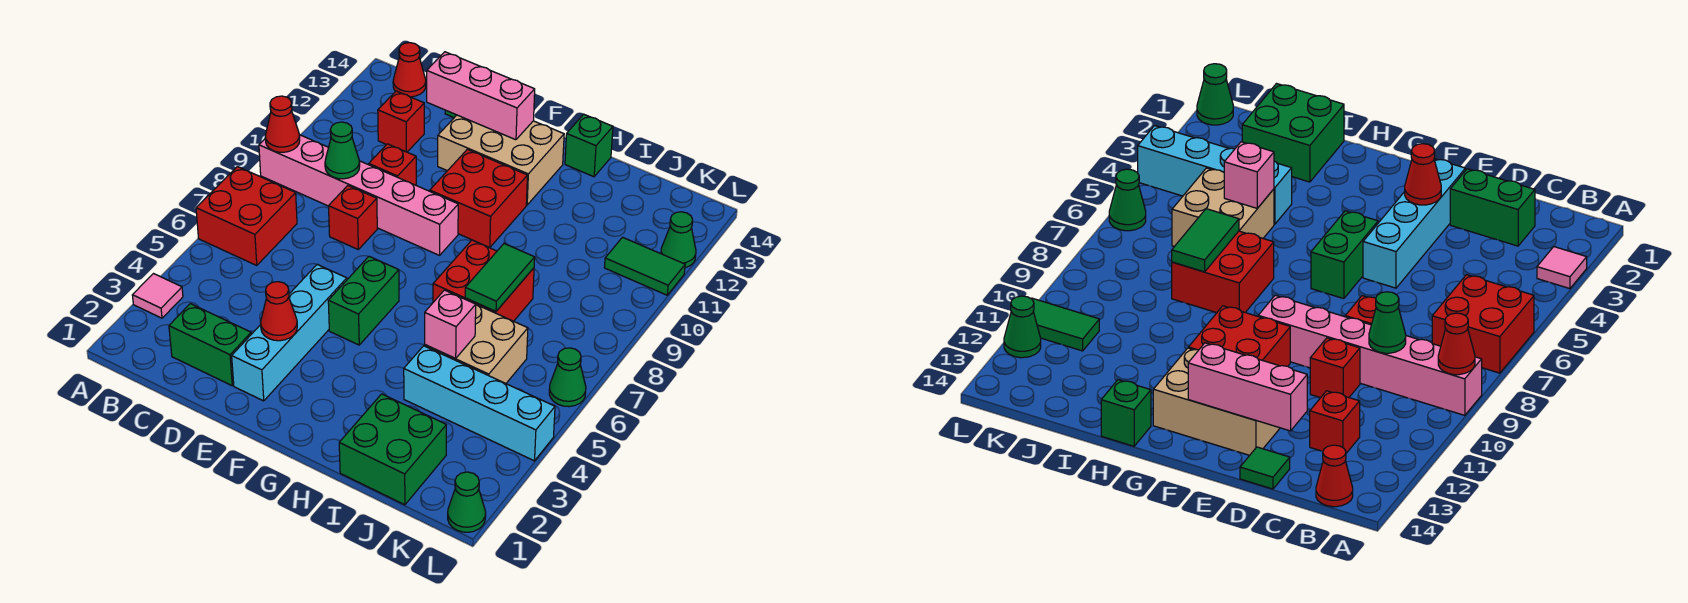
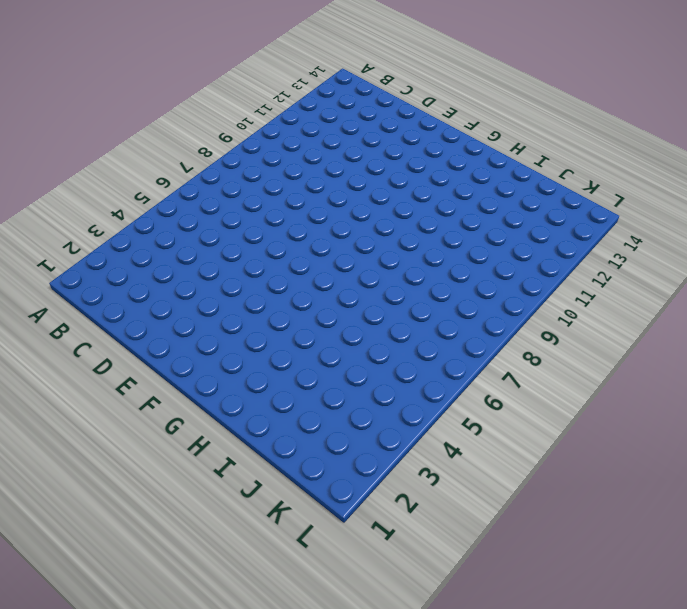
none -> pink tile A3 level 1
none -> red brick A6:B7 level 1
none -> pink brick A9:F9 level 1

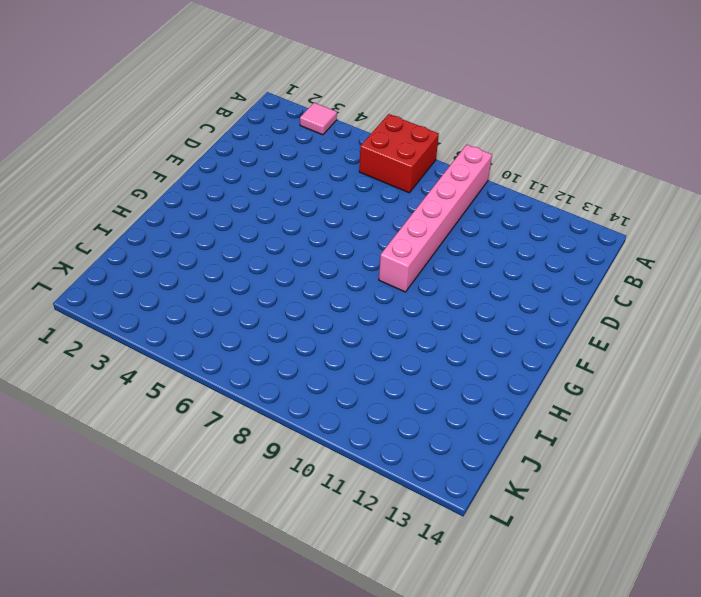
none -> red cone B14 level 1
none -> green brick C2:D2 level 1
none -> red brick C12 level 1

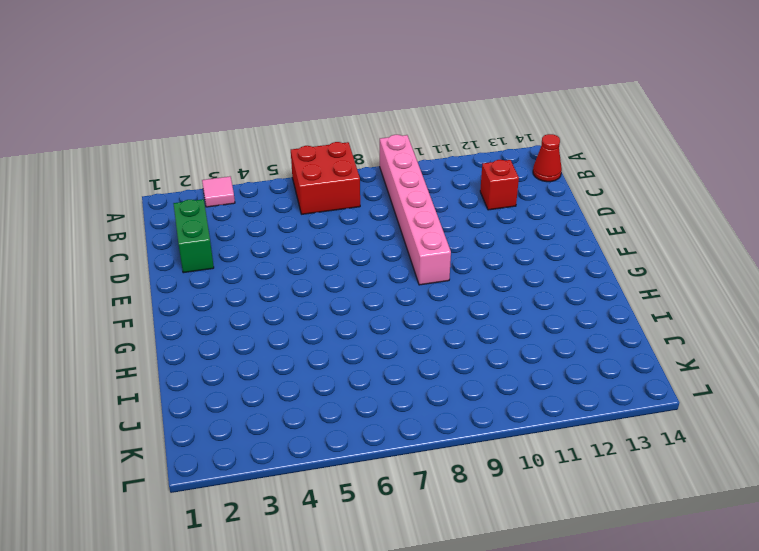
none -> red brick D8 level 1
none -> red brick D10 level 1
none -> green tile D14 level 1

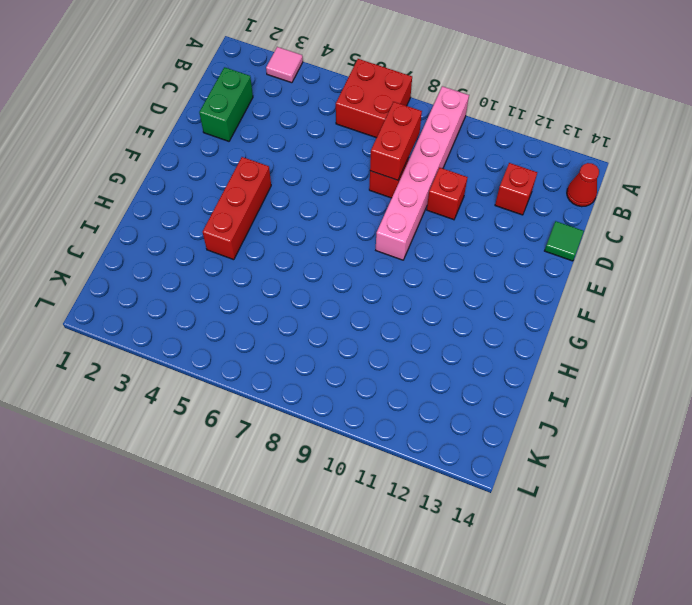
red brick C8:D8 level 2 -> none
red brick F4:H4 level 1 -> none
none -> cyan brick E2:E5 level 1
none -> tan brick E12:G13 level 1
none -> green brick F5:F6 level 1

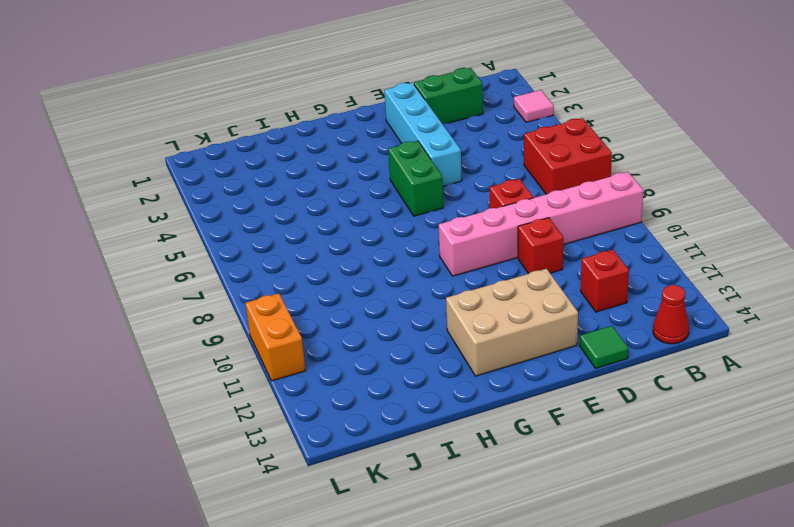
orange brick L10:L11 level 1 -> green tile K11:L11 level 1
none -> red brick F10:G11 level 1
none -> red brick H7:I8 level 1
none -> green brick H14 level 1

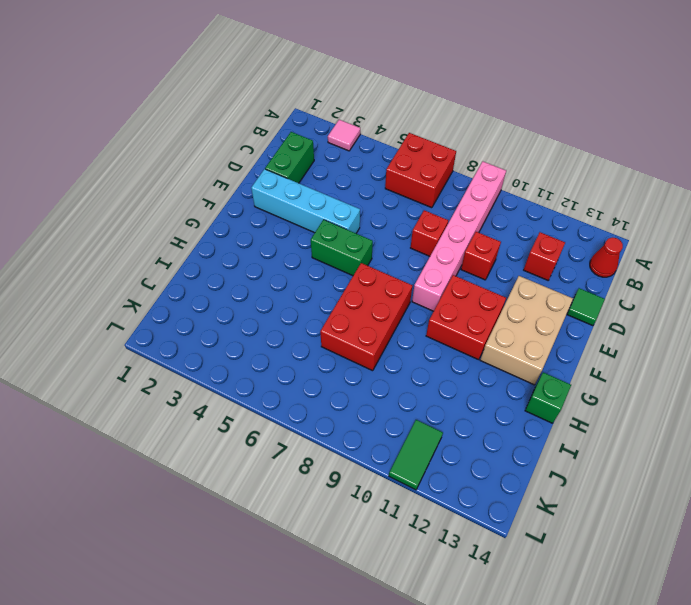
red brick G7:I8 level 1 -> red brick H7:I8 level 1
none -> green brick I1:J2 level 1
none -> cyan brick I4:L4 level 1
none -> tan brick I5:J6 level 1

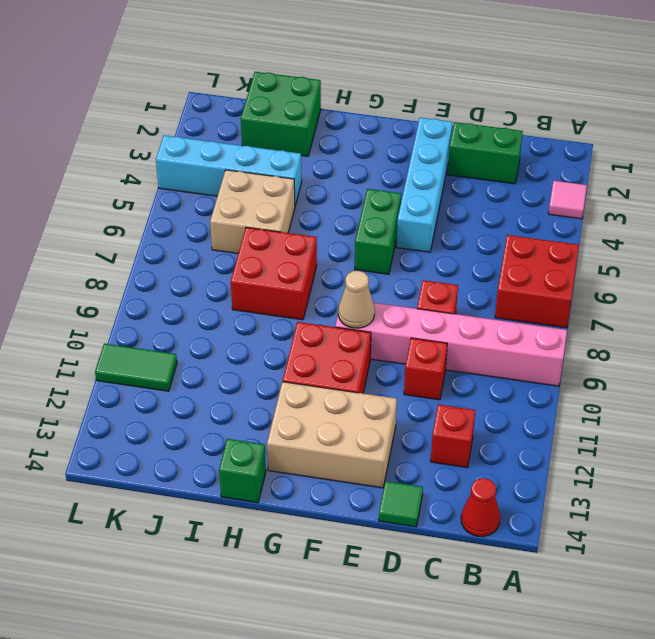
tan cone F9 level 2 -> none
none -> green cone L1 level 1
none -> green cone L6 level 1
none -> green cone L12 level 1

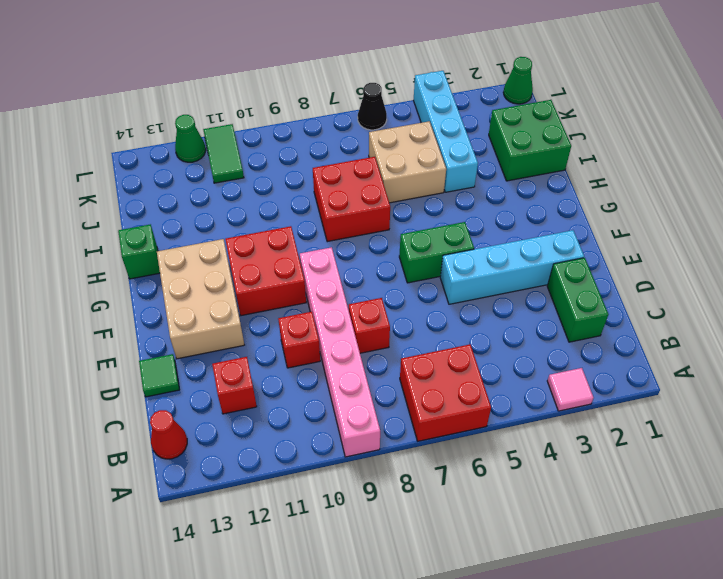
black cone L6 level 1 -> green cone L6 level 1
none -> red cone A9 level 2
none -> green cone C9 level 2
none -> pink brick D13:F13 level 2

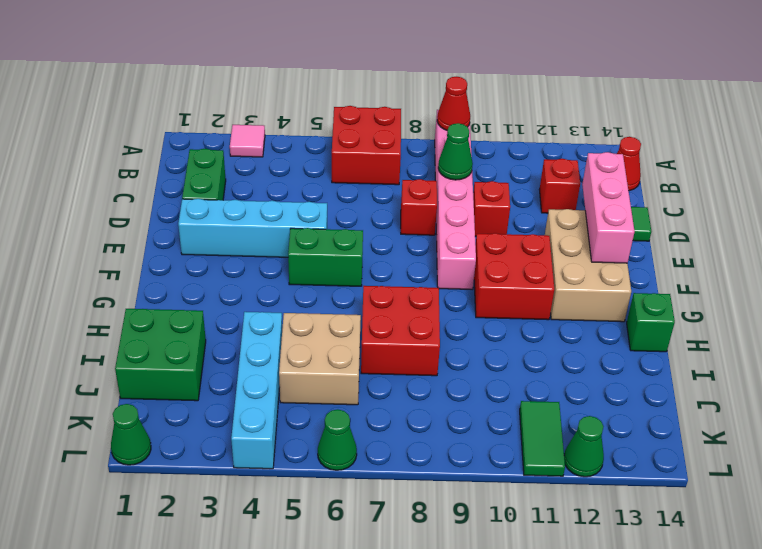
none -> red cone E3 level 2
none -> pink brick I5 level 2
none -> green tile I7:I8 level 2

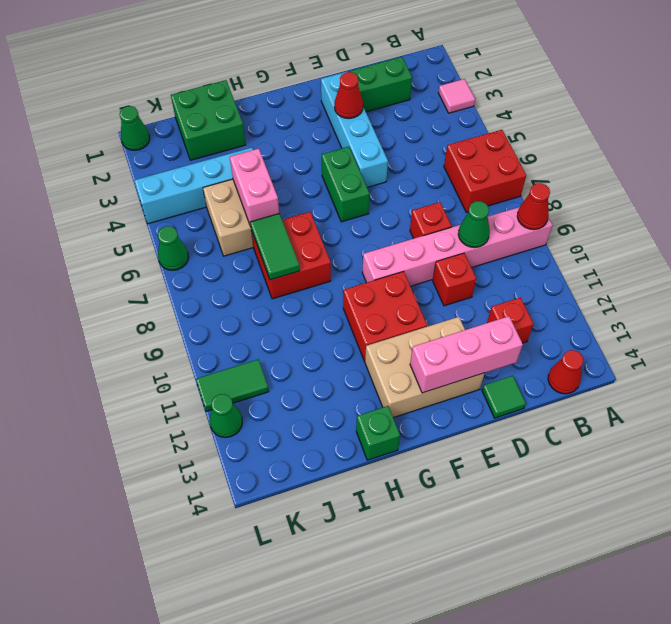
pink brick I5:I6 level 2 -> pink brick I5 level 2

